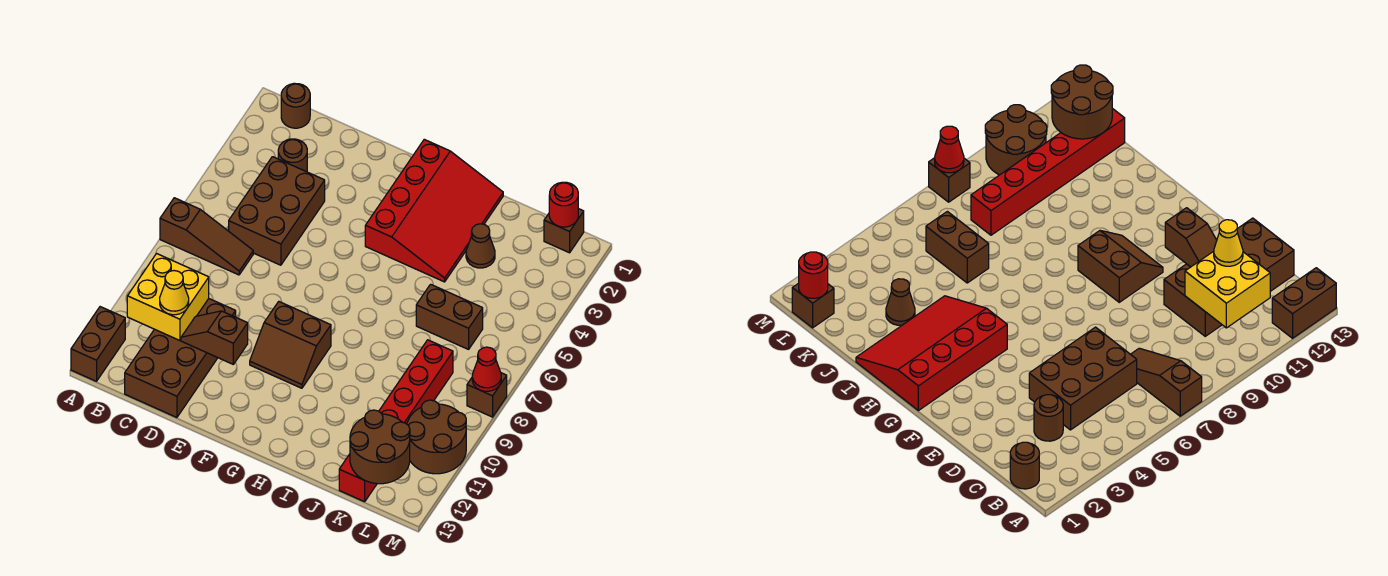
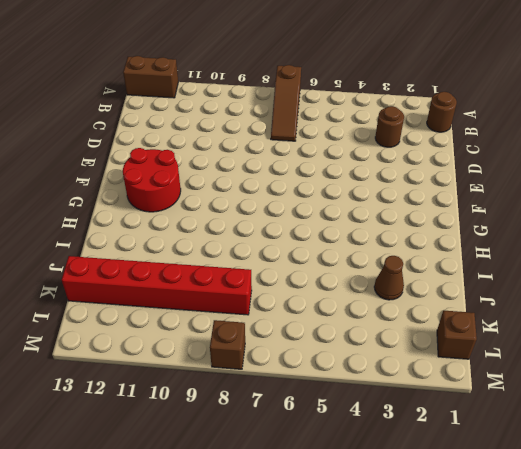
red round brick F11:G12 level 1 -> none
none -> brown brick C4:D6 level 1
none -> brown brick C10:D13 level 1
none -> brown slope F9:G10 level 1 top 9

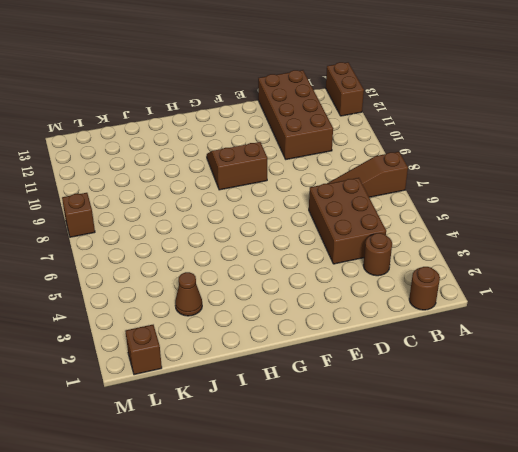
none -> red slope G1:I4 level 1 top G
none -> brown brick J6:K6 level 1
none -> red brick K8:K13 level 1

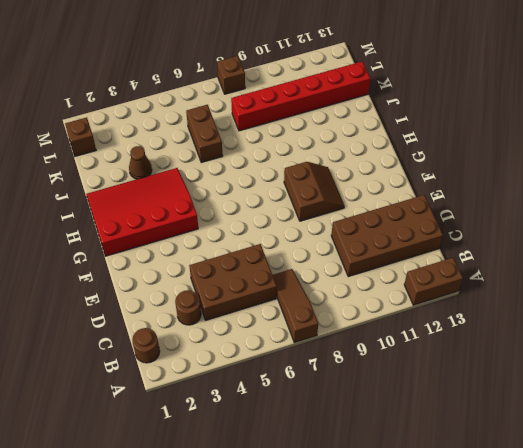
none -> brown round brick L10:M11 level 1
none -> yellow brick B10:C11 level 2
none -> brown slope D11:E11 level 2 top E

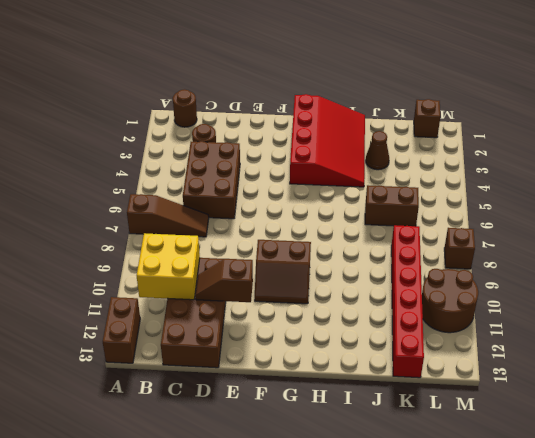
none -> brown round brick K12:L13 level 2
none -> red round brick L1 level 2
none -> red cone M8 level 2

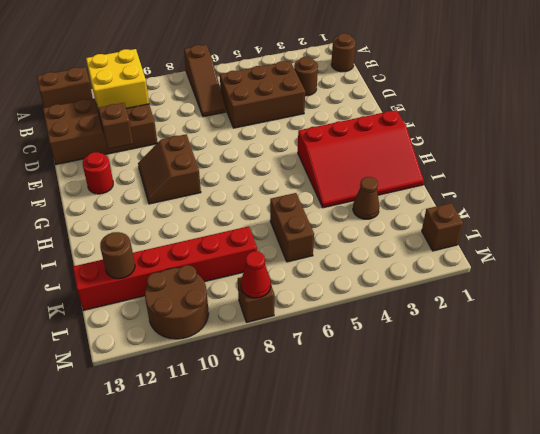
red round brick F12 level 1 -> red round brick L1 level 2
brown round brick K12 level 2 -> brown round brick K12:L13 level 2
none -> yellow cone C11 level 3

